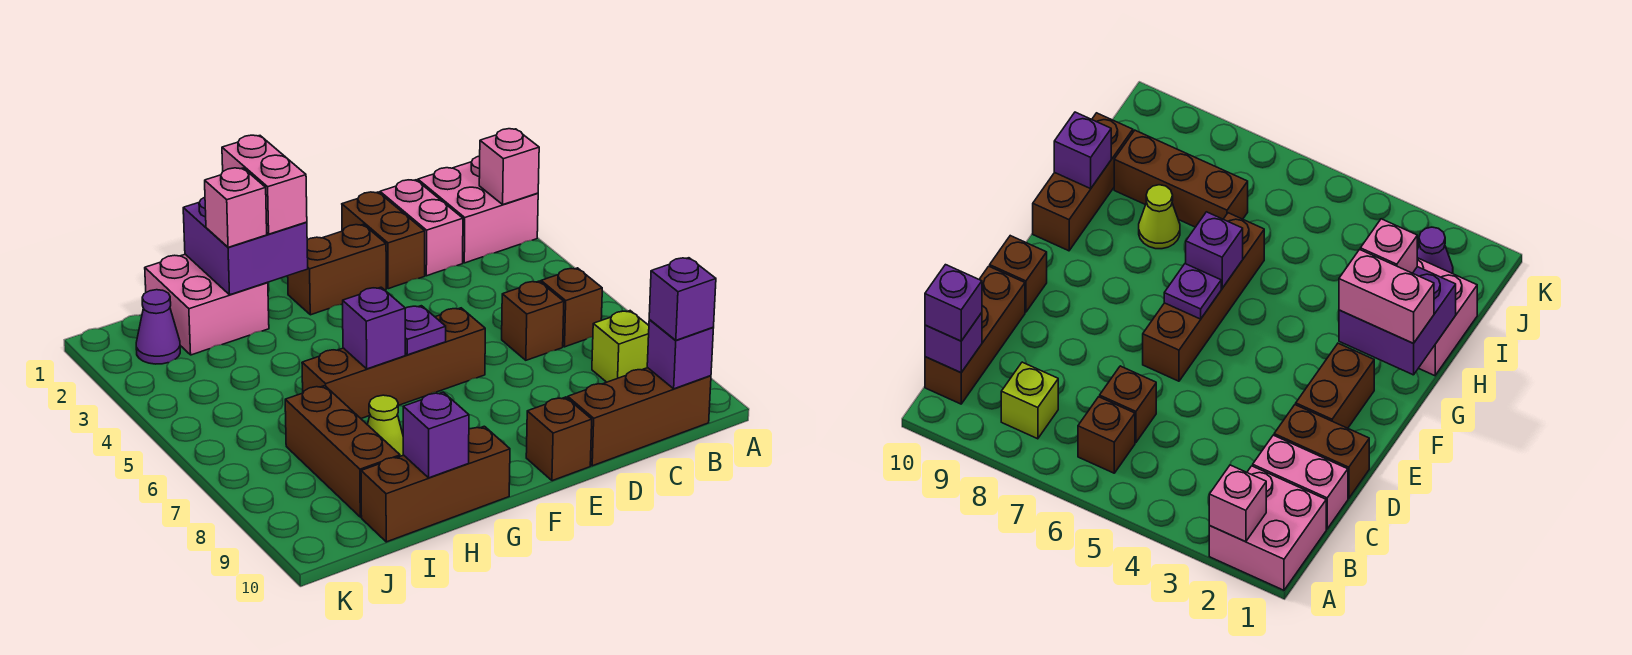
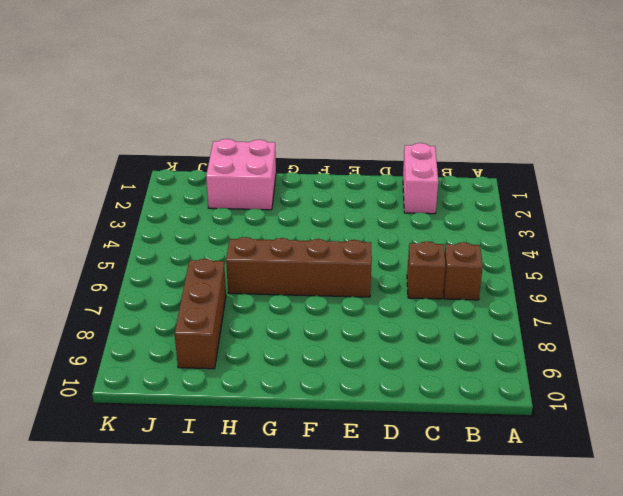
none -> pink brick A1:B2 level 1
none -> lime brick B8 level 1
none -> brown brick B10:D10 level 1

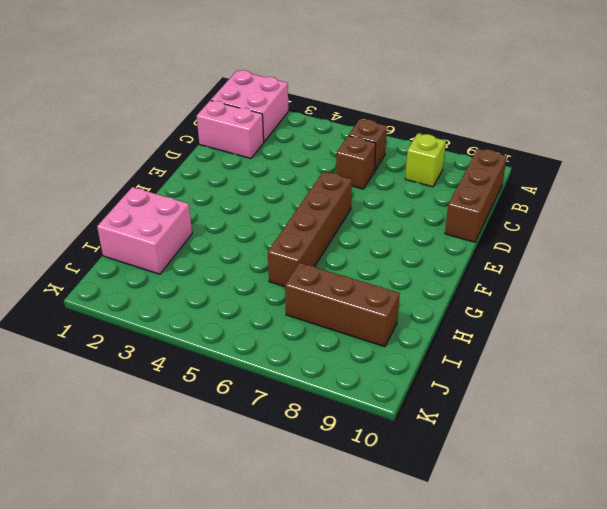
none -> brown brick D1:D2 level 1
none -> brown brick E2:F2 level 1
none -> brown brick E10 level 1

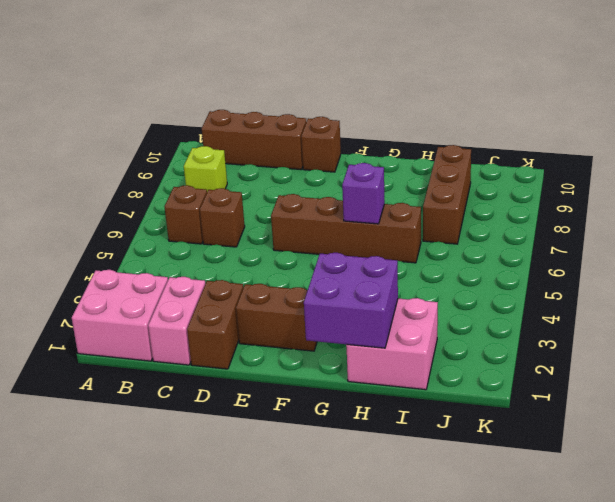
none -> brown brick G10:I10 level 1
none -> lime cone H8 level 1
none -> purple cone J2 level 1

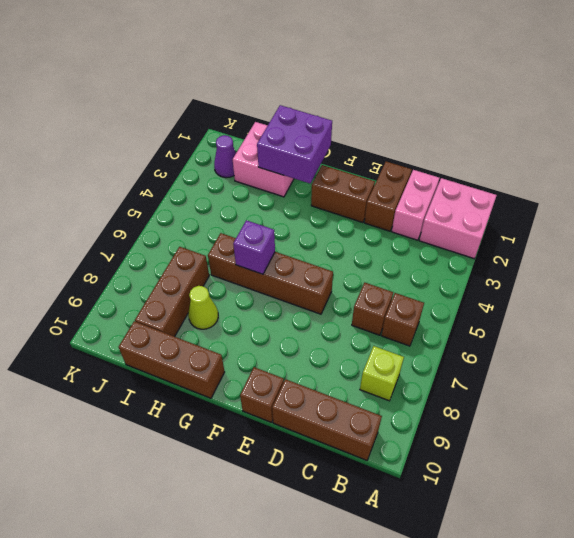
none -> pink brick A2 level 2
none -> purple brick B10 level 2
none -> purple plate F6 level 2

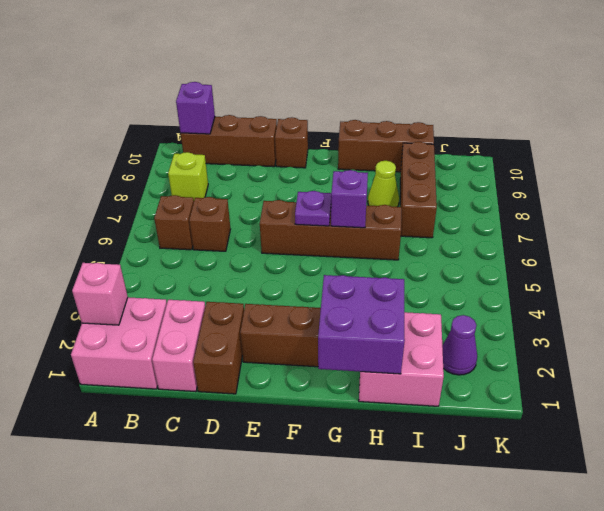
none -> purple brick H10 level 2
none -> purple brick B10 level 3
none -> pink brick G1:G2 level 3

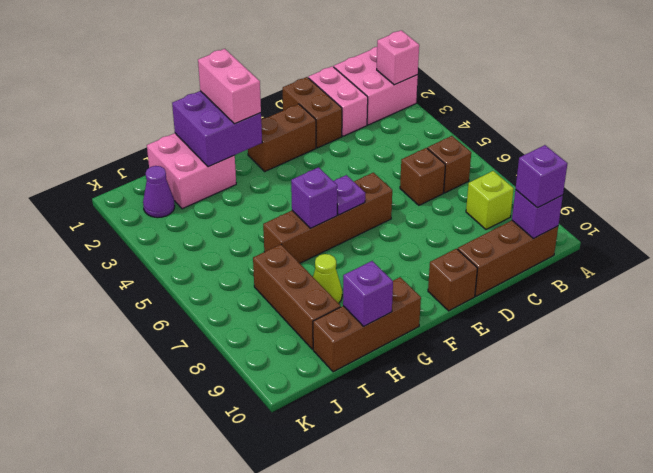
none -> pink brick H2 level 3

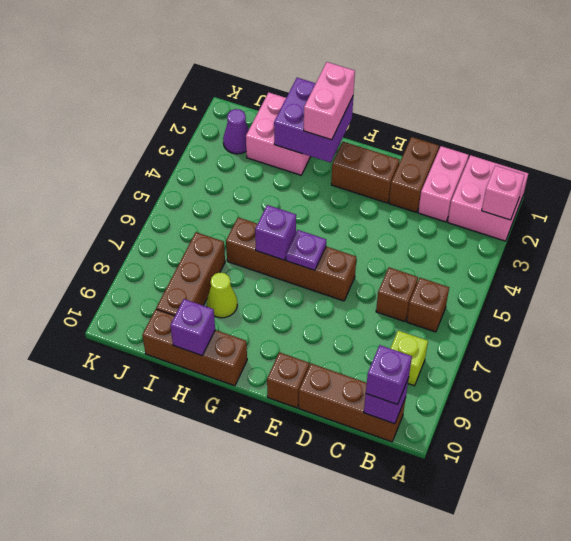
none -> pink brick H2 level 3

